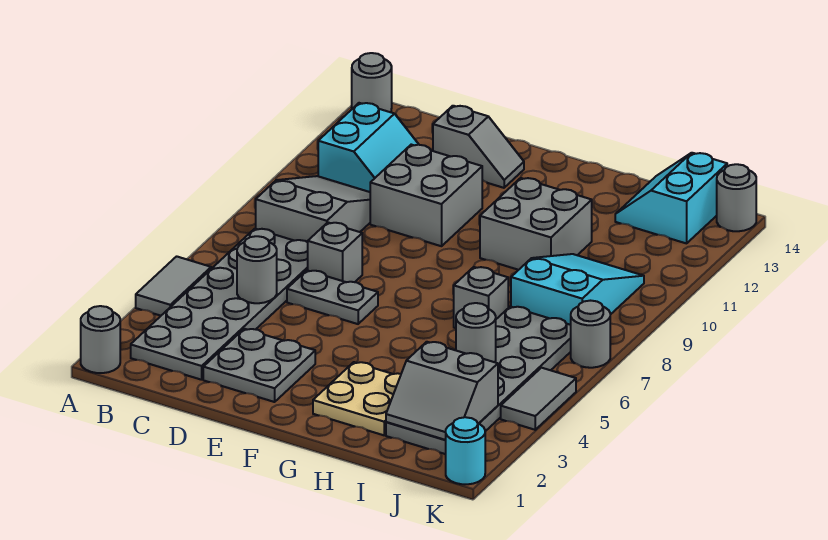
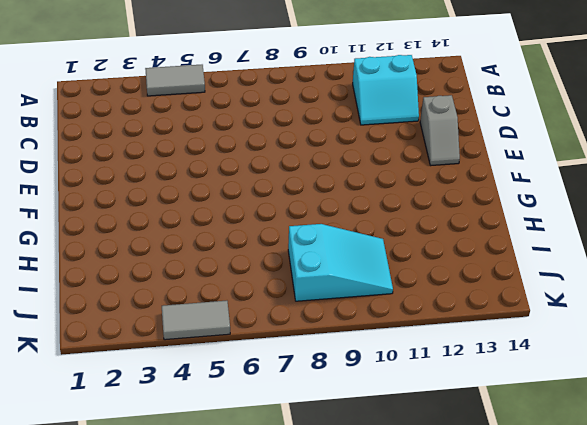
none -> grey round brick A1 level 1
none -> grey round brick A14 level 1
none -> grey plate B2:C7 level 1

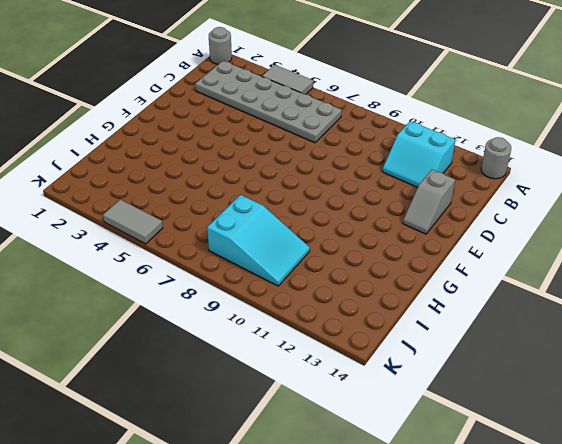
none -> grey slope B8:C10 level 1 top 8
none -> grey plate D2:E3 level 1
none -> grey plate D6:E6 level 1

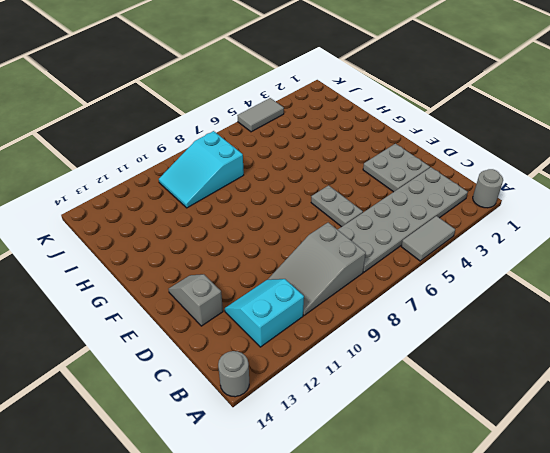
none -> grey brick D7 level 1
none -> grey brick D10:E11 level 1
none -> tan plate G2:H3 level 1

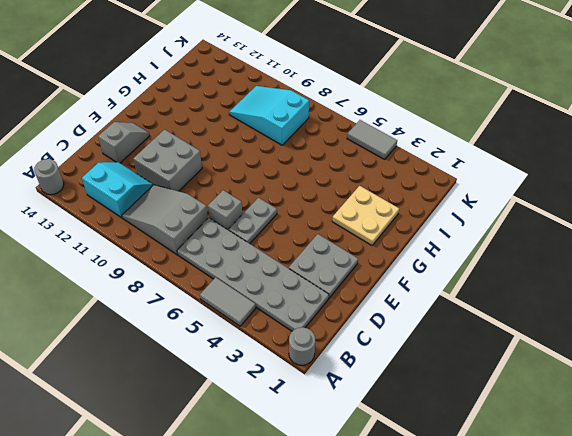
none -> grey brick G10:H11 level 1
none -> grey brick H7 level 1
none -> grey plate I2:J7 level 1

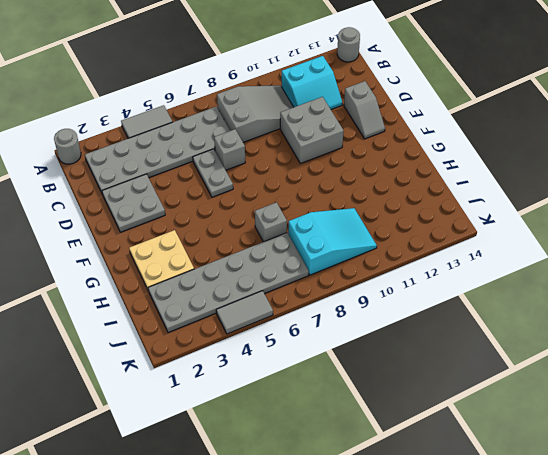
none -> grey brick G10:H11 level 1
none -> cyan slope I13:J14 level 1 top J
none -> cyan round brick K1 level 1

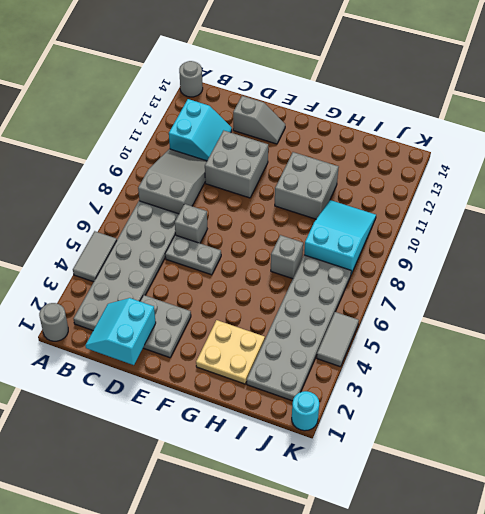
cyan slope C1:D2 level 2 top D -> cyan slope I13:J14 level 1 top J
none -> grey round brick K7 level 1
none -> grey round brick K14 level 1
none -> grey round brick C5 level 2

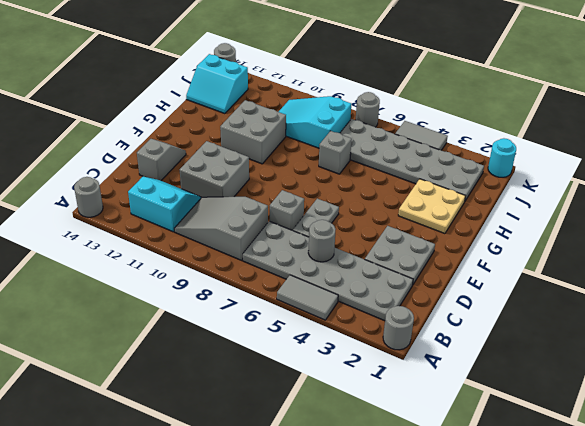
none -> grey slope I2:J3 level 2 top 3
none -> grey round brick I5 level 2

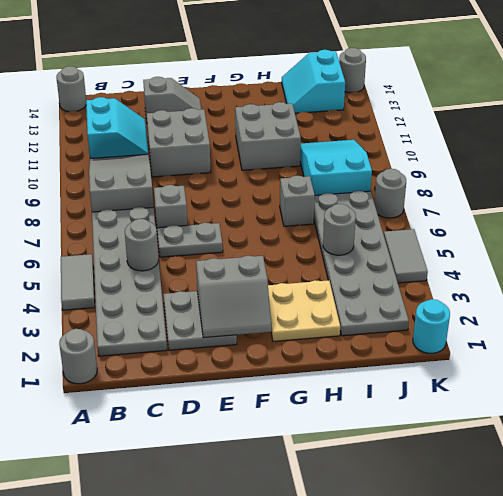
grey slope E2:F3 level 2 top 3 -> grey slope I2:J3 level 2 top 3

